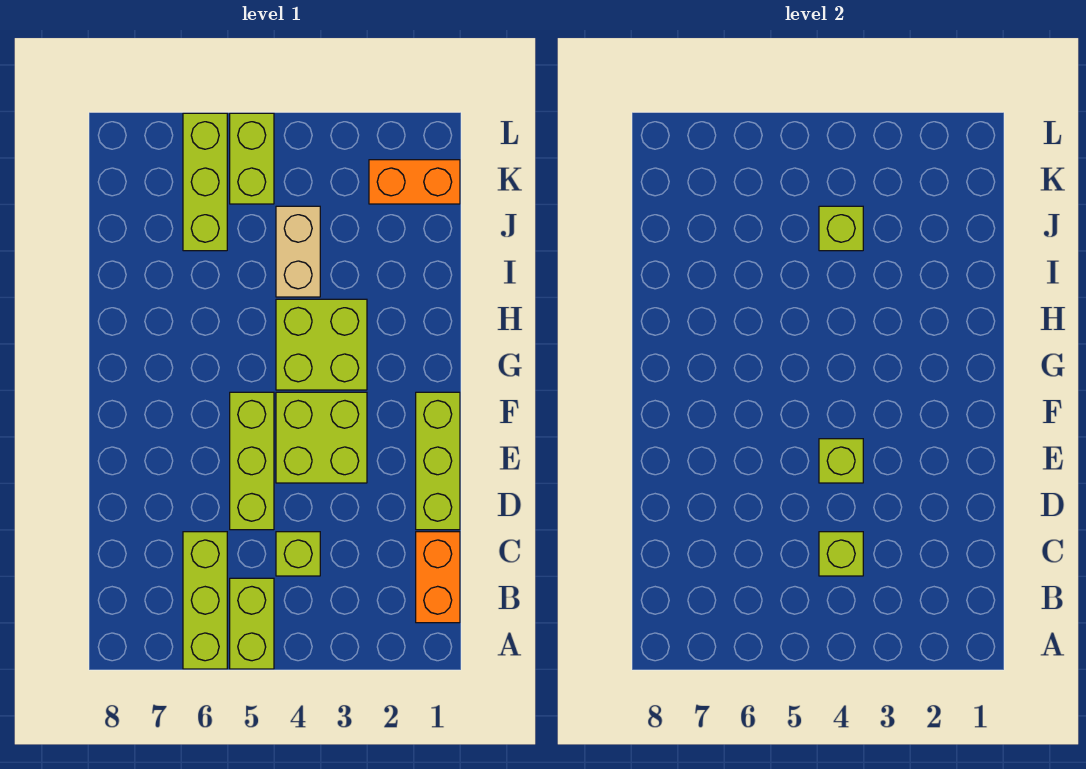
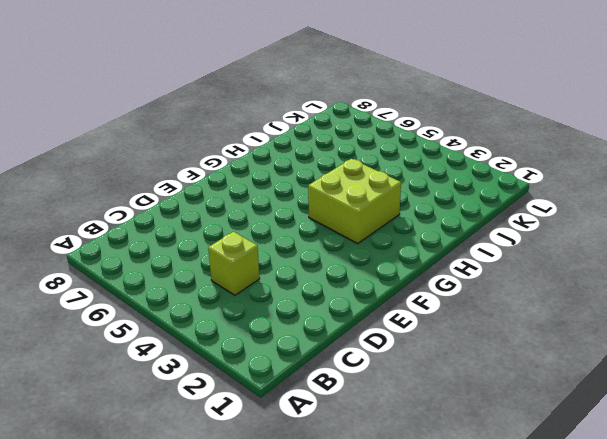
none -> lime brick A5:B5 level 1
none -> lime brick A6:C6 level 1
none -> orange brick B1:C1 level 1

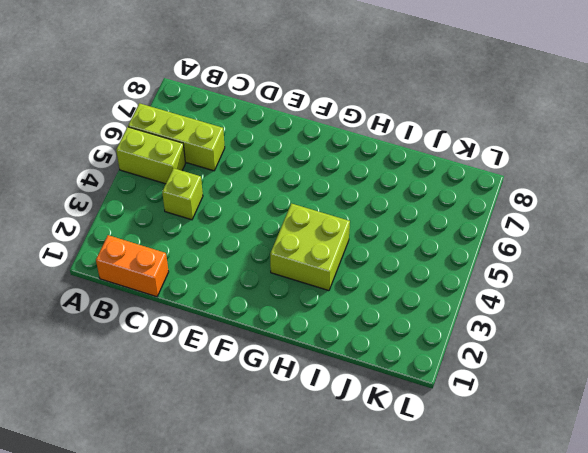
none -> lime brick D1:F1 level 1
none -> lime brick D5:F5 level 1
none -> lime brick E3:F4 level 1

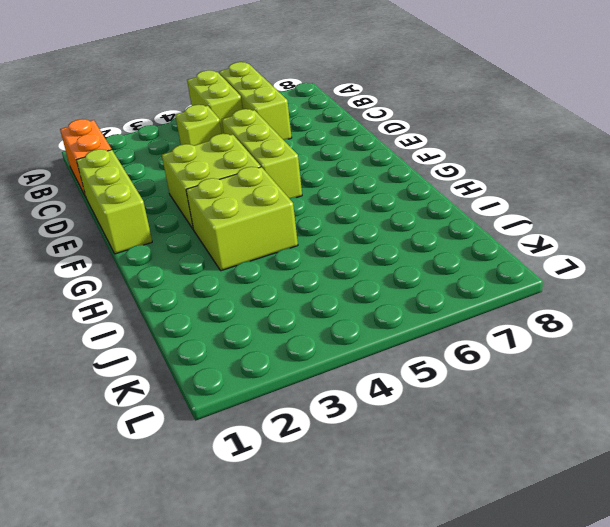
none -> tan brick I4:J4 level 1
none -> lime brick J6:L6 level 1
none -> orange brick K1:K2 level 1

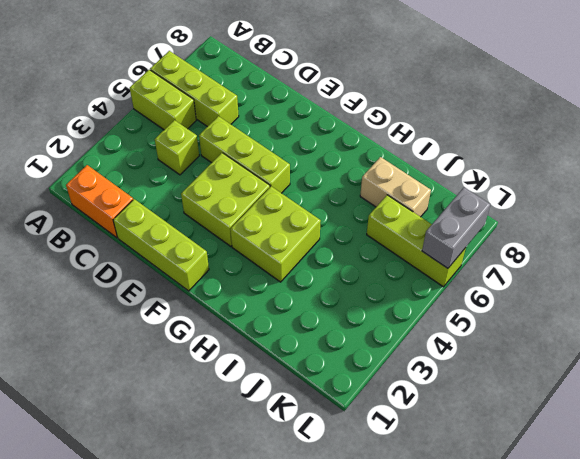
tan brick I7:J7 level 1 -> tan brick I4:J4 level 1
grey brick L6:L7 level 2 -> none
none -> orange brick K1:K2 level 1
none -> lime brick K5:L5 level 1
none -> lime brick C4 level 2

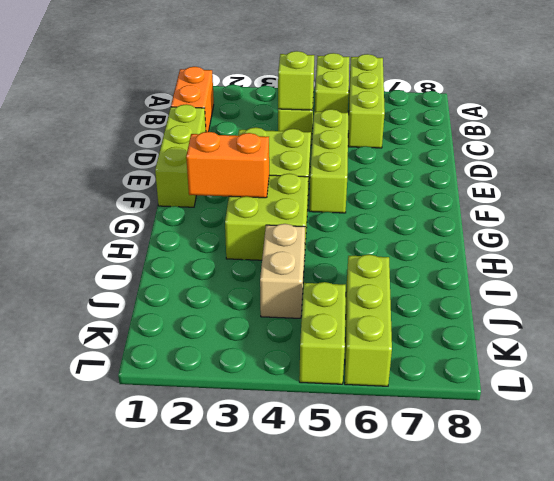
orange brick G2:G3 level 2 -> orange brick K1:K2 level 1
none -> lime brick E4 level 2
none -> lime brick J4 level 2

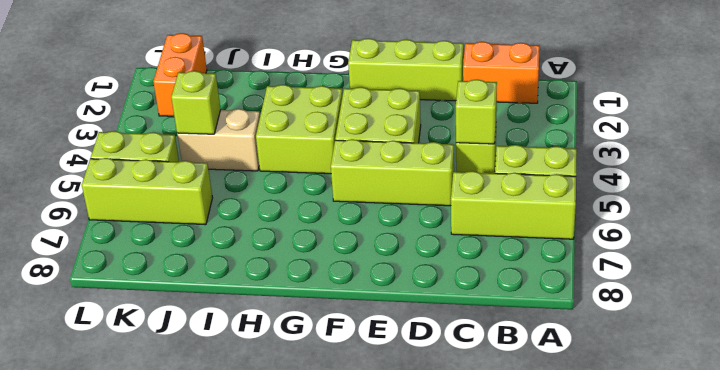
none -> lime brick E4 level 2

